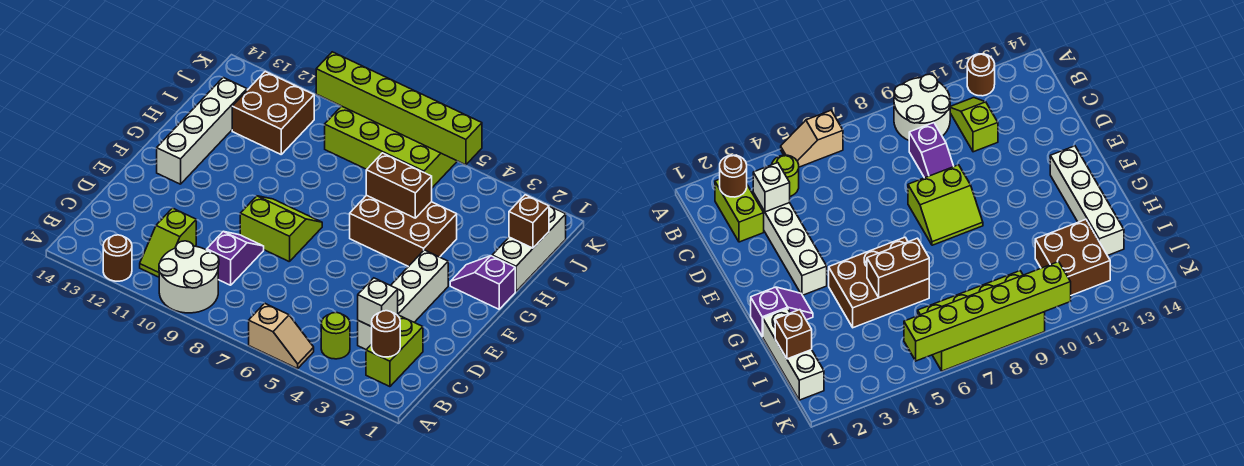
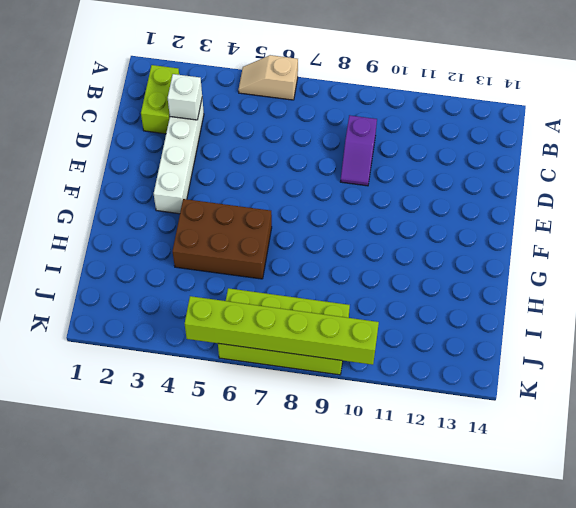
none -> white round brick A9:B10 level 1
none -> brown round brick A12 level 1
none -> lime round brick B4 level 1

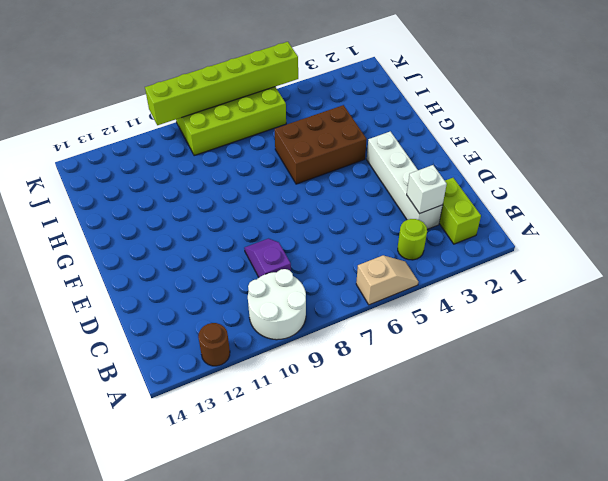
none -> lime slope B11:C11 level 1 top C
none -> lime slope E8:F9 level 1 top E
none -> white brick F13:I13 level 1

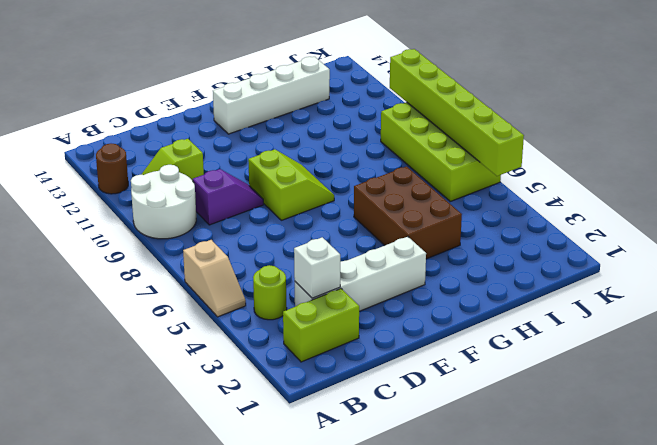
none -> purple slope G1:G2 level 1 top 1
none -> white brick H1:J1 level 1
none -> brown brick I11:J12 level 1

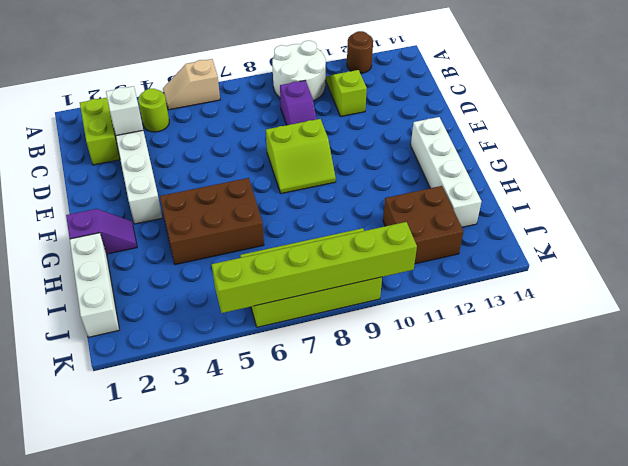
none -> brown round brick B2 level 2
none -> brown brick H5:H6 level 2
none -> brown brick I1 level 2

